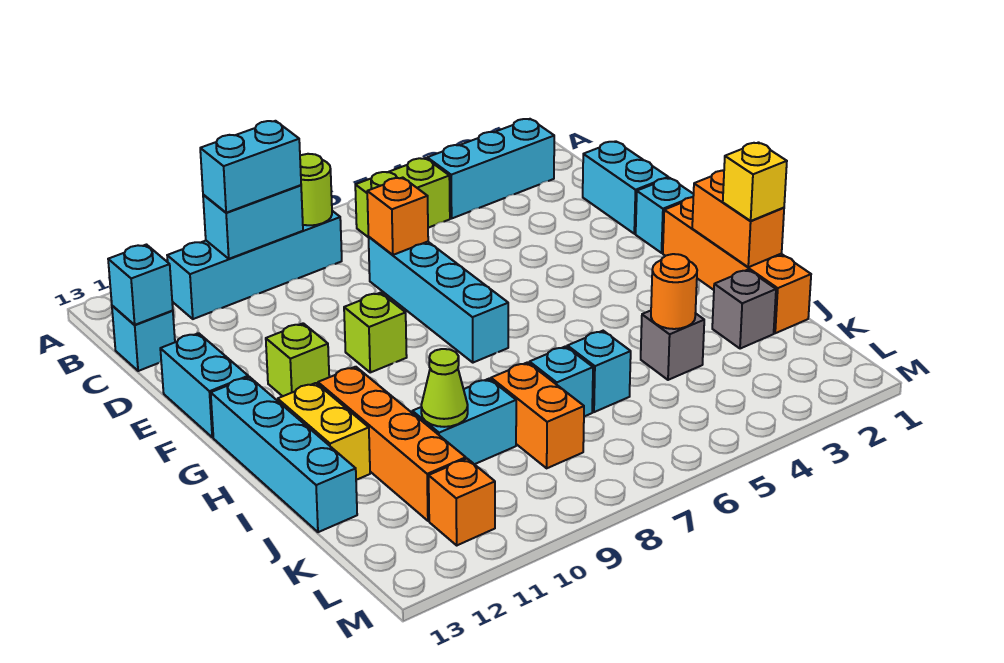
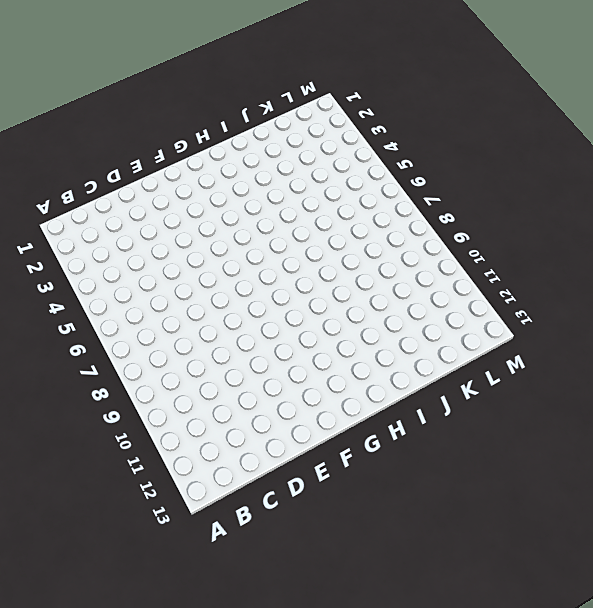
none -> cyan brick B2:B4 level 1
none -> lime brick B5:B6 level 1
none -> cyan brick B8:B11 level 1
none -> cyan brick C13 level 1

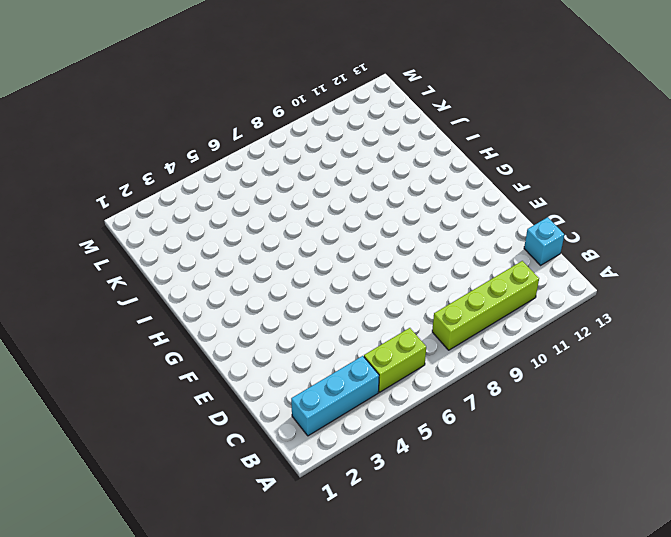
lime brick B8:B11 level 1 -> cyan brick B8:B11 level 1
none -> cyan brick D1:E1 level 1
none -> cyan brick D7:G7 level 1
none -> cyan brick E13:F13 level 1
none -> cyan brick F1 level 1

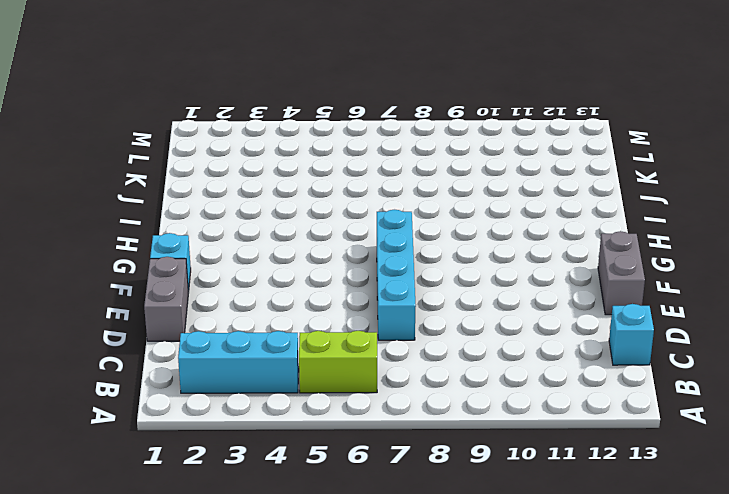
grey brick D1:E1 level 1 -> cyan brick D1:E1 level 1
grey brick E13:F13 level 1 -> cyan brick E13:F13 level 1
none -> cyan brick B8:B11 level 1
none -> lime brick F9 level 1
none -> lime brick F11 level 1
none -> orange brick G1:J1 level 1

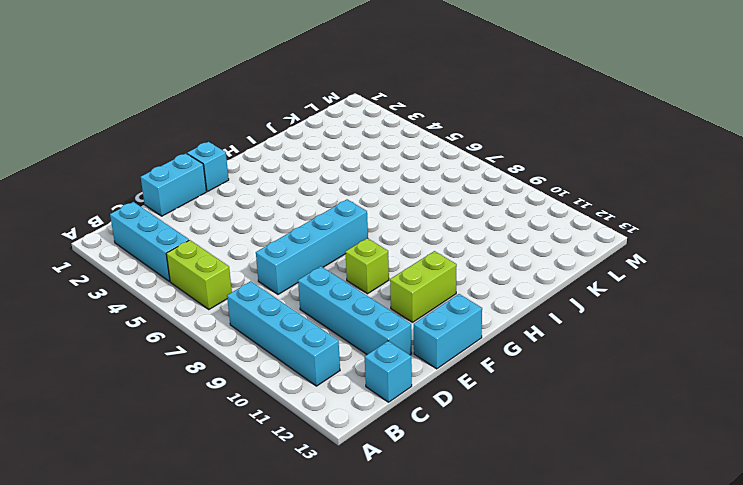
cyan brick D9:D12 level 1 -> cyan brick G13:J13 level 1
lime brick F11:G11 level 1 -> lime brick F11 level 1
none -> orange brick G1:J1 level 1
none -> orange brick H11:K11 level 1
none -> yellow brick H12:I12 level 1
none -> grey brick J2 level 1

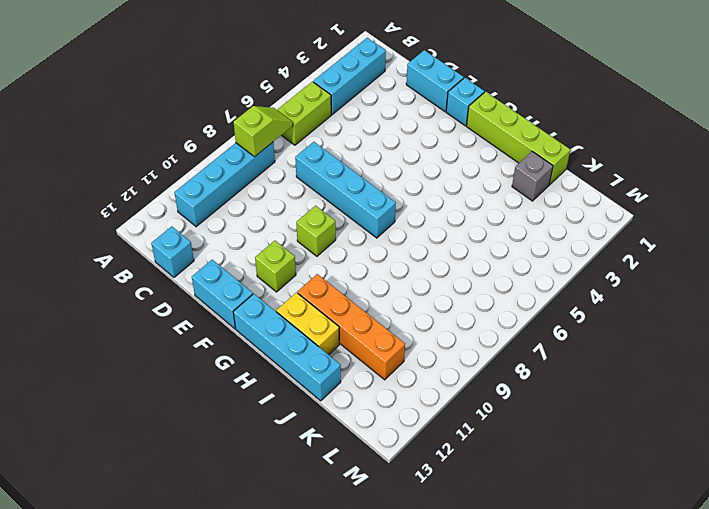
lime slope B7:B8 level 2 top 8 -> lime round brick B8 level 2
lime brick G1:J1 level 1 -> orange brick G1:J1 level 1
none -> grey brick J4 level 1
none -> cyan brick J6 level 1
none -> cyan brick J7 level 1
none -> orange brick J8:K8 level 1

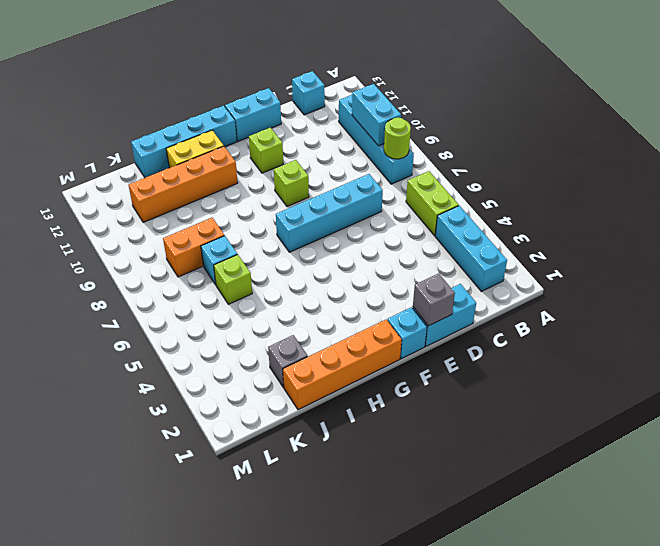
grey brick E1 level 2 -> grey brick J4 level 1
lime brick J6 level 1 -> cyan brick J6 level 1
none -> cyan brick J9:J10 level 1
none -> orange brick L11 level 1
none -> cyan brick C13 level 2
none -> orange brick D7 level 2

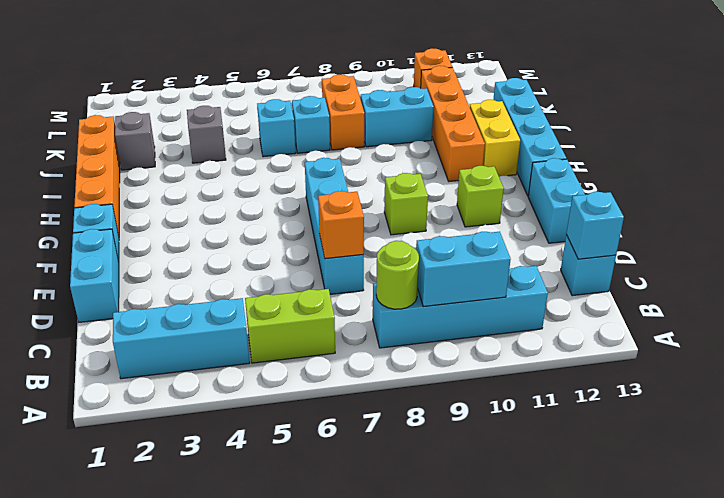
none -> orange brick H1:I1 level 2
none -> orange round brick J4 level 2
none -> lime cone J10 level 2
none -> cyan brick B9:B10 level 3

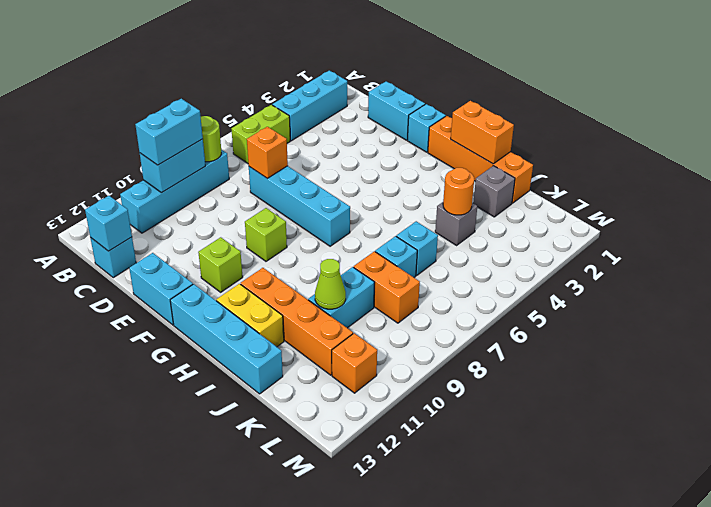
none -> yellow brick I1 level 3

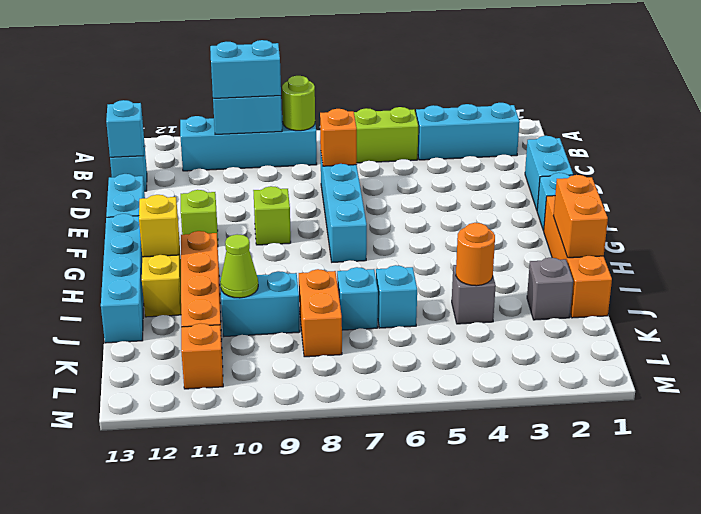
yellow brick H12 level 2 -> yellow brick I1 level 3

